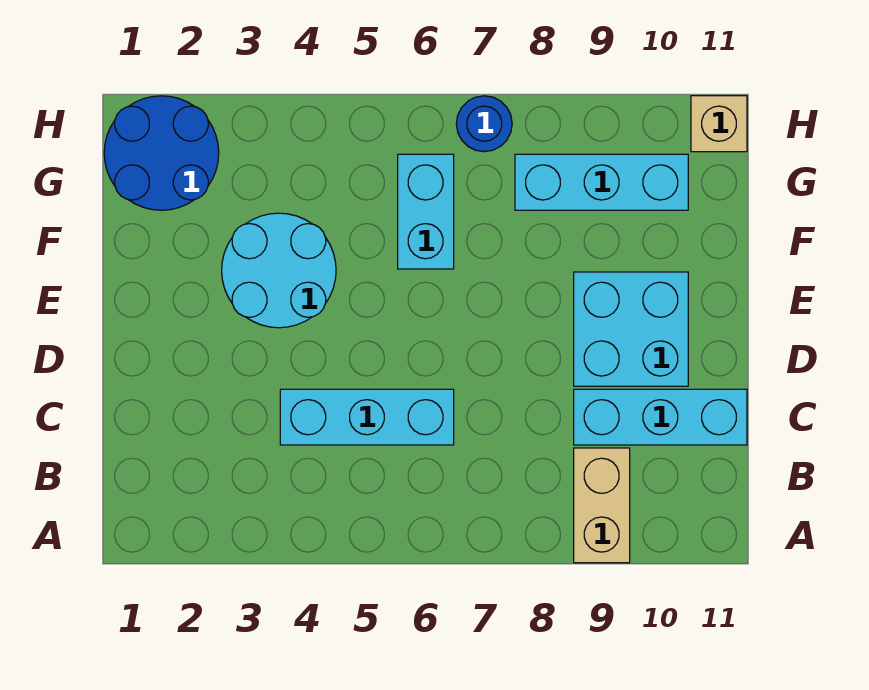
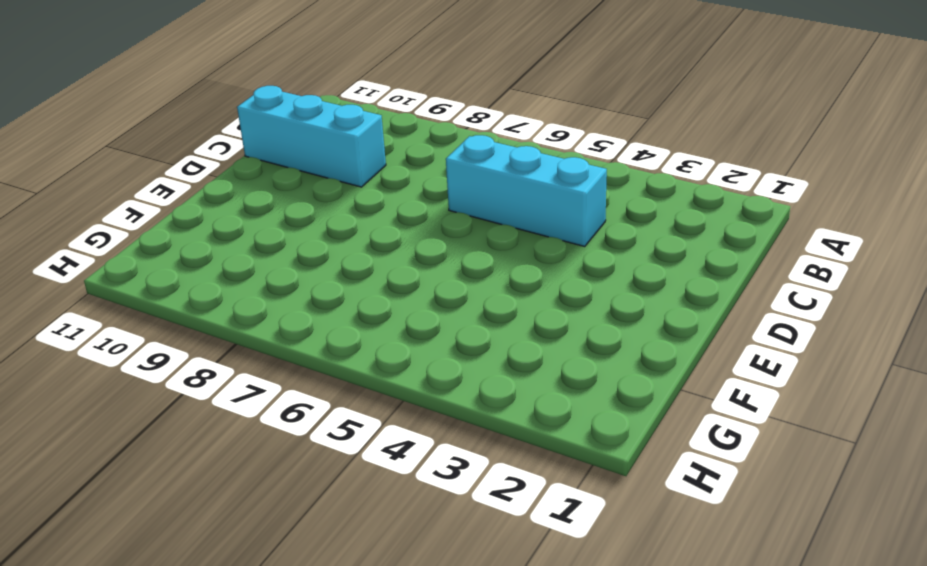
none -> tan brick A9:B9 level 1
none -> cyan brick D9:E10 level 1

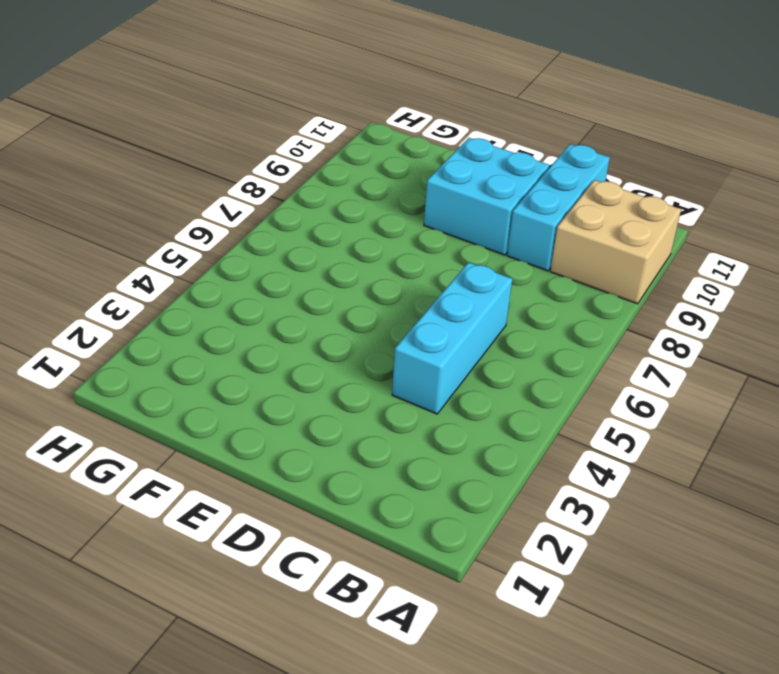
tan brick A9:B10 level 1 -> tan brick A9:B9 level 1
none -> cyan round brick E3:F4 level 1
none -> cyan brick F6:G6 level 1

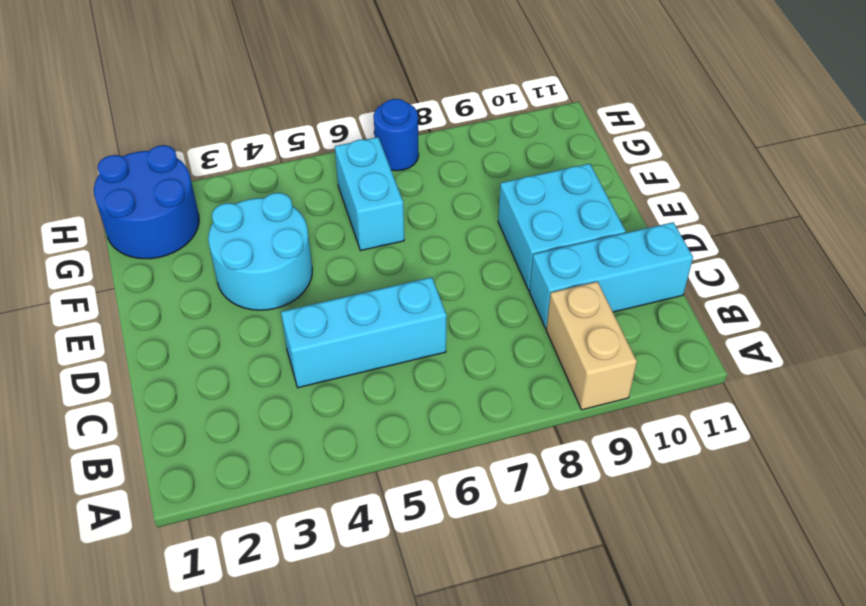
none -> cyan brick G8:G10 level 1
none -> tan brick H11 level 1

